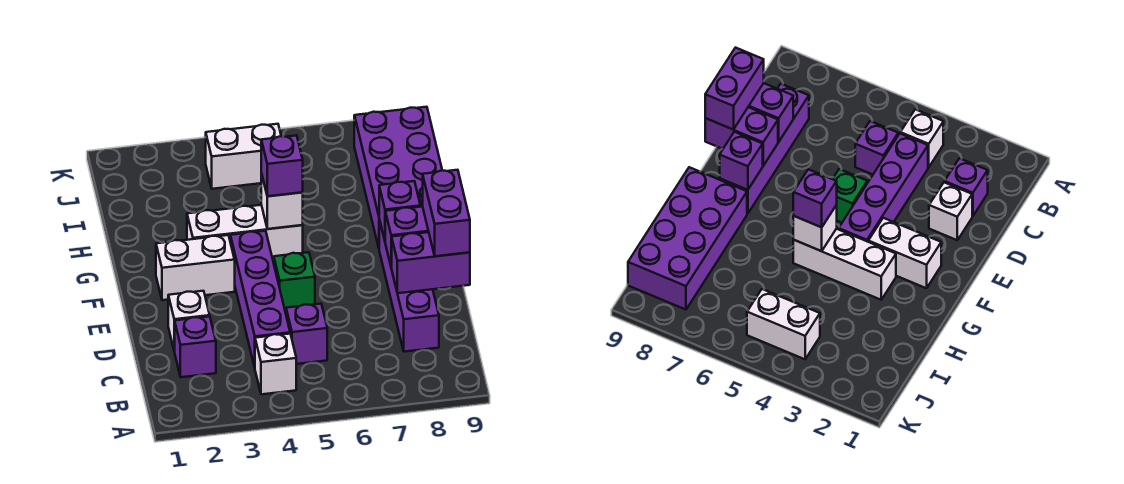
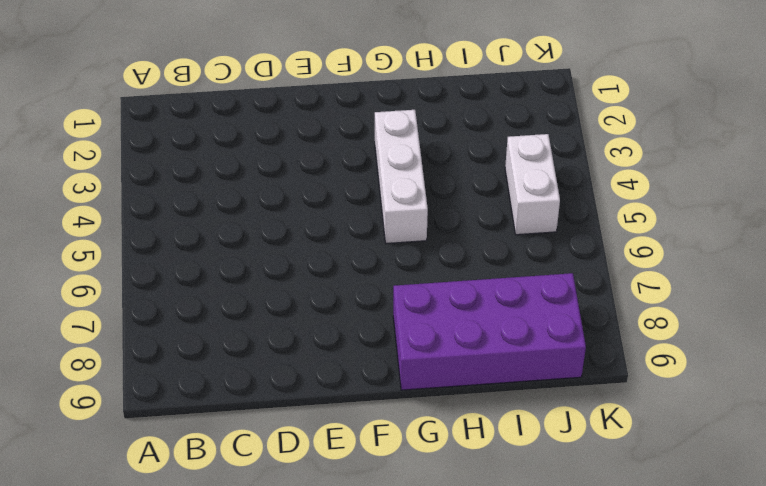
none -> white brick B4 level 1
none -> purple brick C2 level 1
none -> purple brick C4:F4 level 1

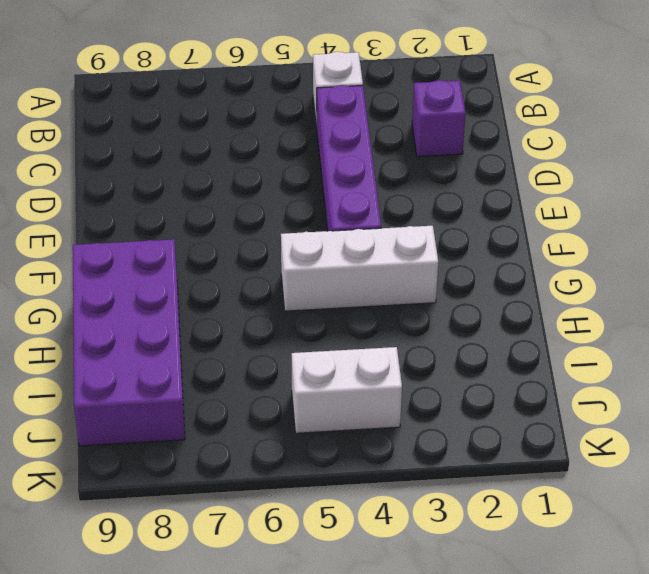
none -> purple brick C5 level 1
none -> purple brick C8:F8 level 1
none -> white brick D2 level 1

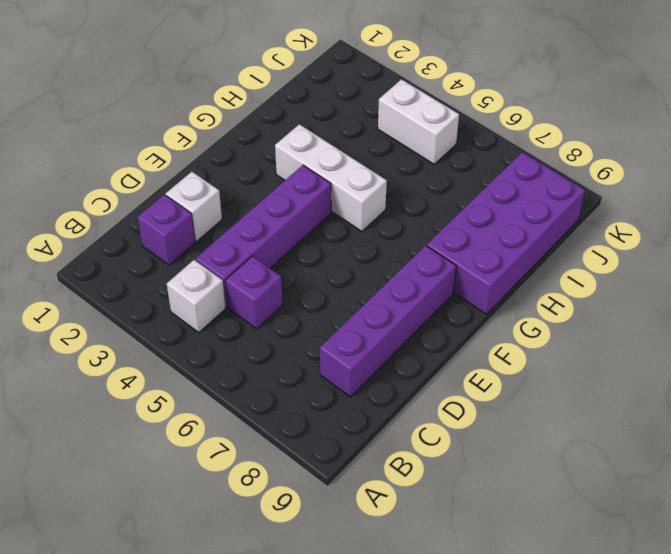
none -> green brick E5 level 1
none -> white brick F2:F3 level 1
none -> purple brick D8:D9 level 2

